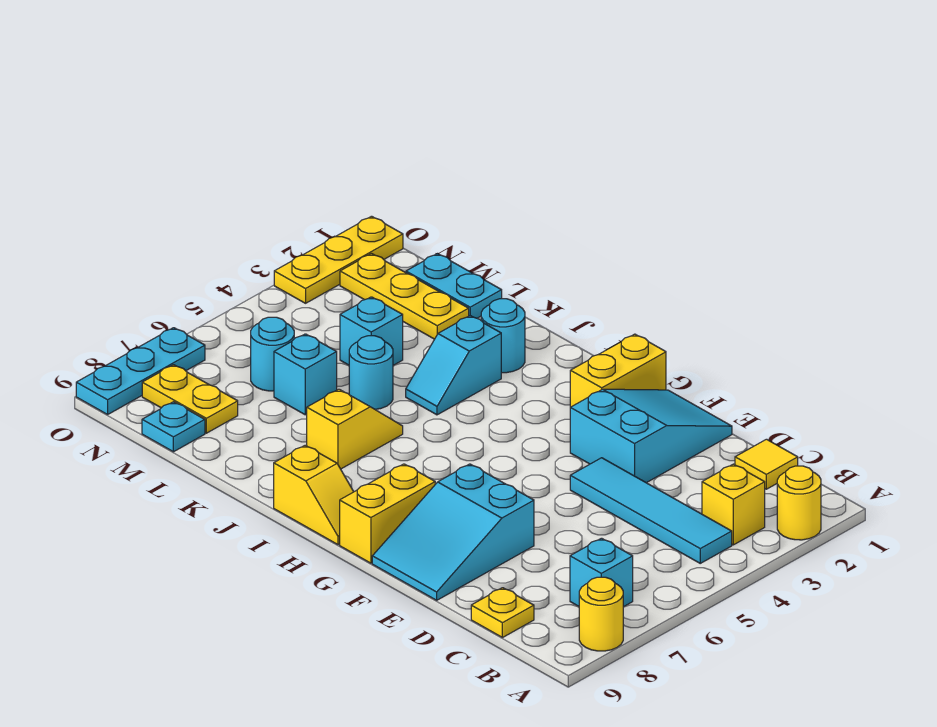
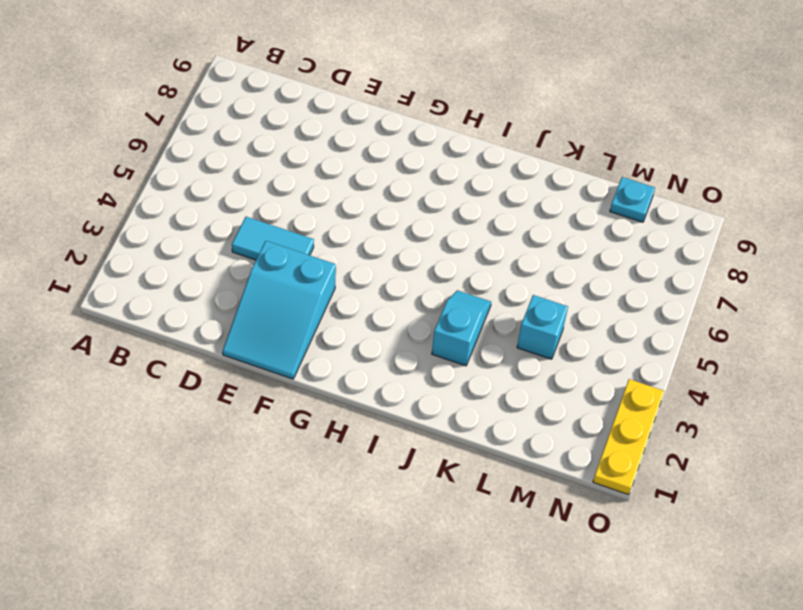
cyan tile D4:E4 level 1 -> cyan tile B4:E4 level 1
none -> yellow round brick A2 level 1
none -> yellow round brick A8 level 1
none -> yellow brick B3 level 1

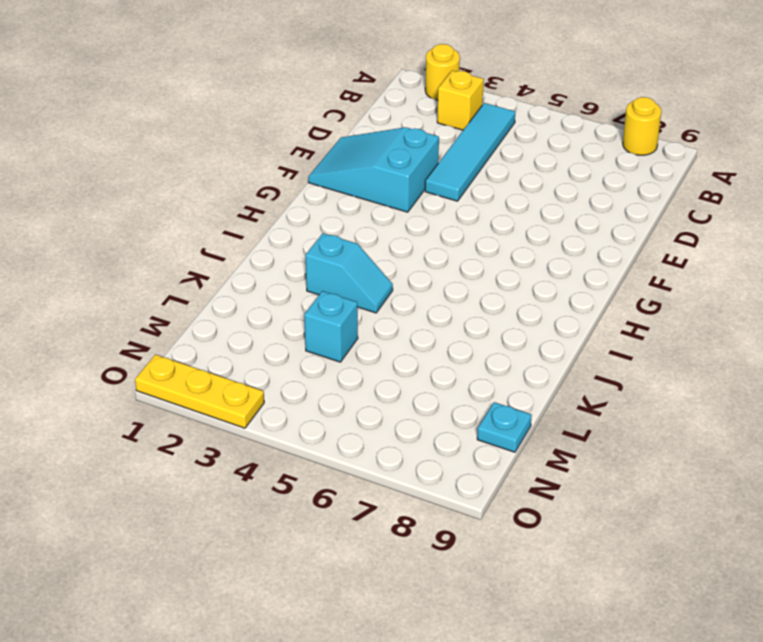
none -> cyan brick B7 level 1
none -> yellow tile C1 level 1
none -> yellow plate C9 level 1

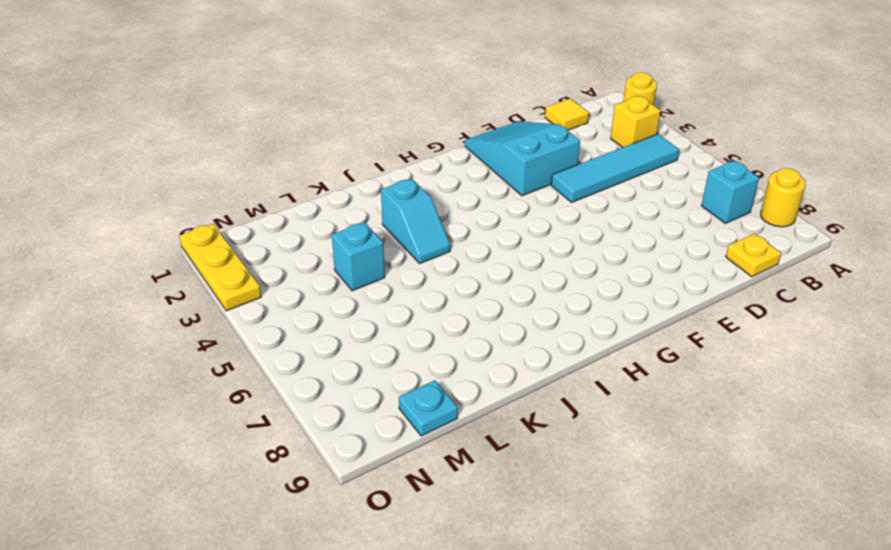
none -> cyan slope E7:F9 level 1 top 7
none -> yellow brick G1:G2 level 1
none -> yellow brick G8:G9 level 1

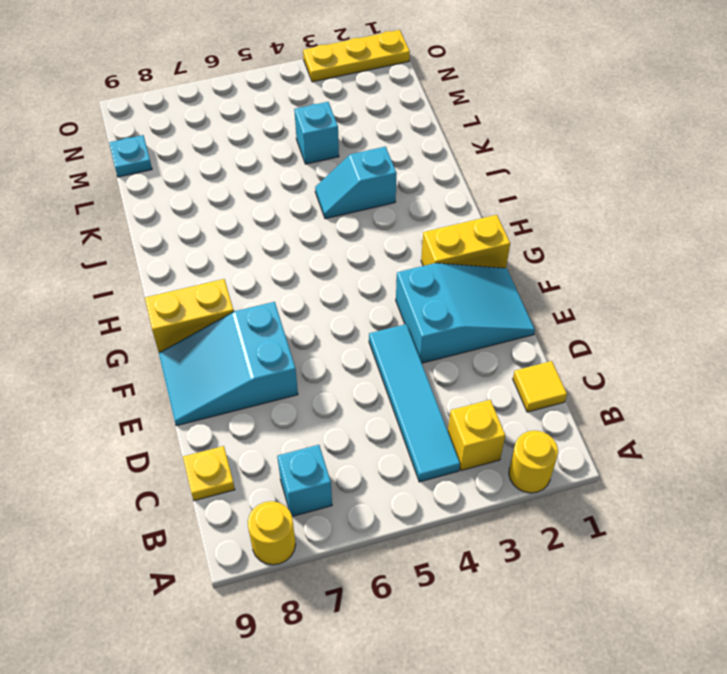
none -> yellow slope H9:I9 level 1 top I
none -> cyan round brick J2 level 1
none -> yellow slope J6:J7 level 1 top 7

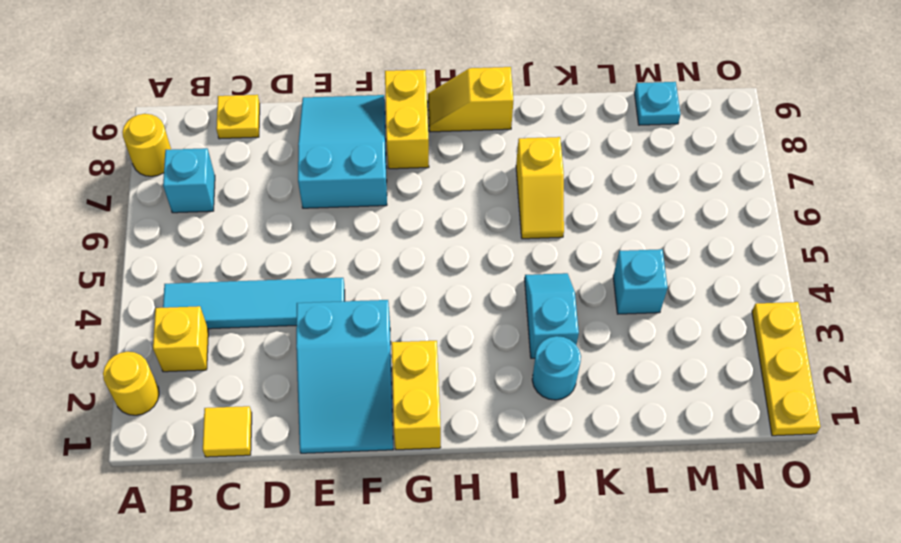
none -> cyan round brick K5 level 1
none -> cyan plate L1:M1 level 1
none -> yellow plate L2:N2 level 1

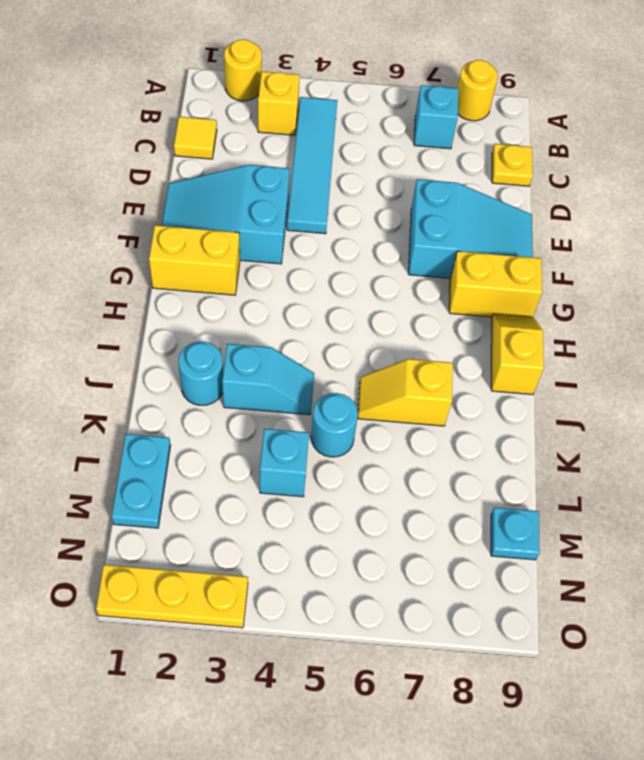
none -> yellow plate L2:N2 level 1
none -> cyan brick L6 level 1
none -> cyan round brick M6 level 1

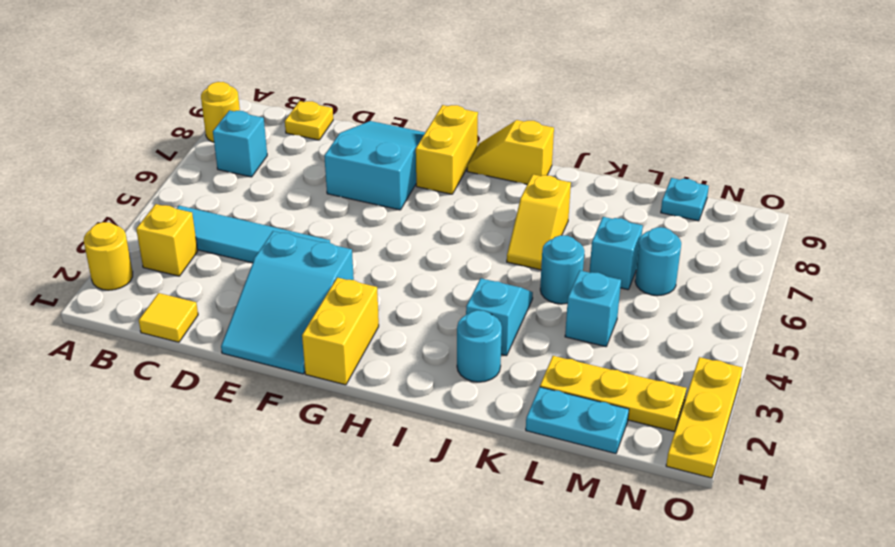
none -> yellow plate M8:N8 level 1
none -> cyan plate O7:O9 level 1

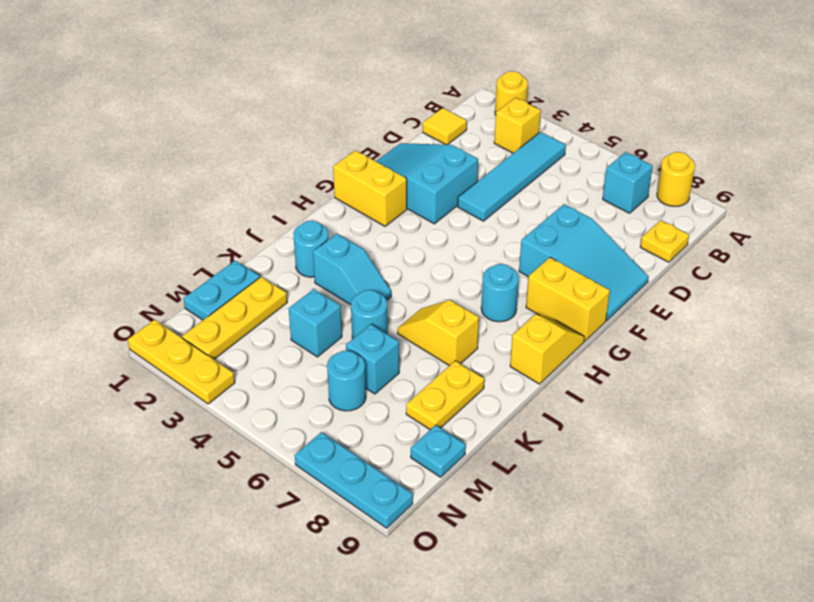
cyan round brick H7 level 1 -> none
yellow plate K8:L8 level 1 -> yellow plate M8:N8 level 1

